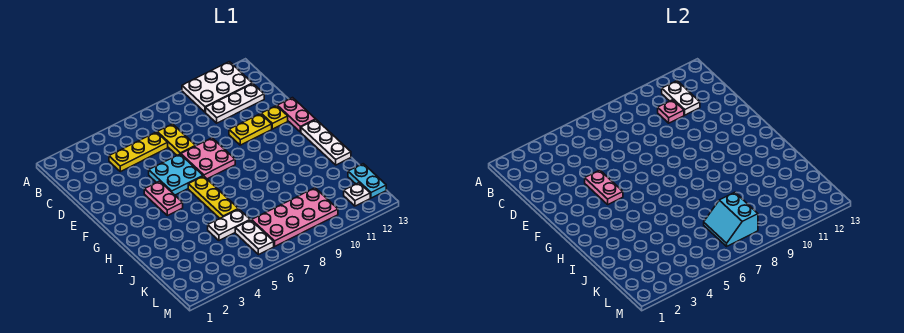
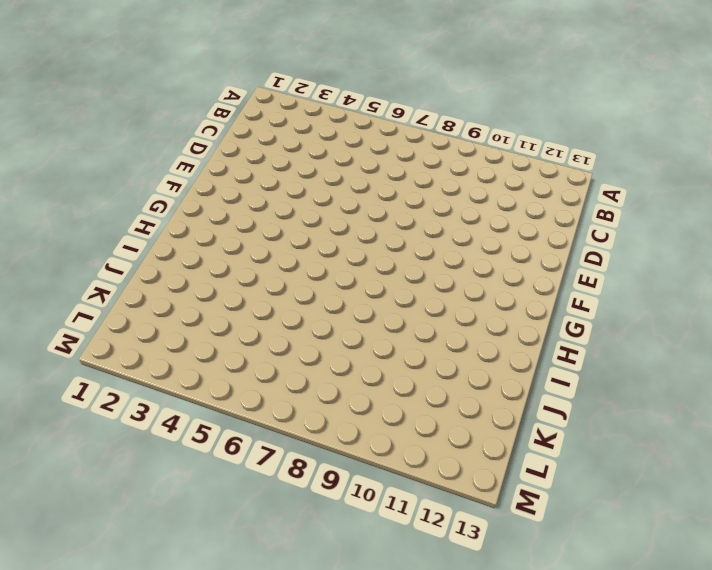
none -> white plate A10:B12 level 1
none -> yellow plate C4:C6 level 1
none -> yellow plate C7:D7 level 1

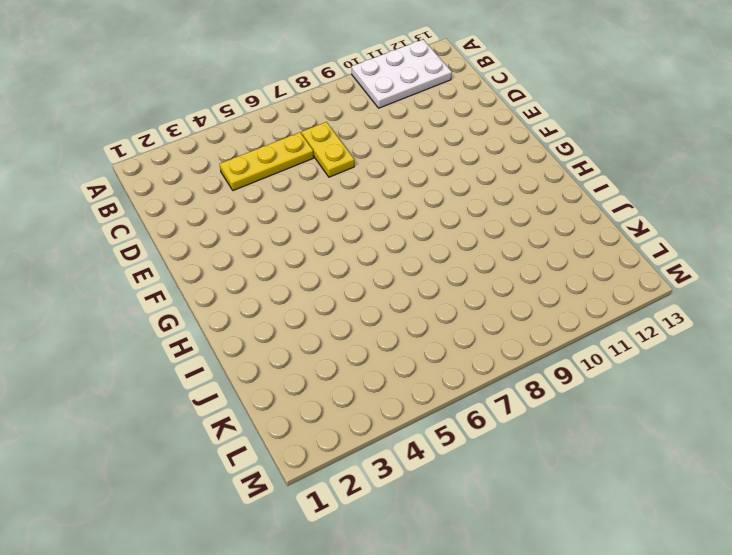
none -> white plate C10:C12 level 1
none -> cyan plate E5:F6 level 1
none -> pink plate E7:F8 level 1

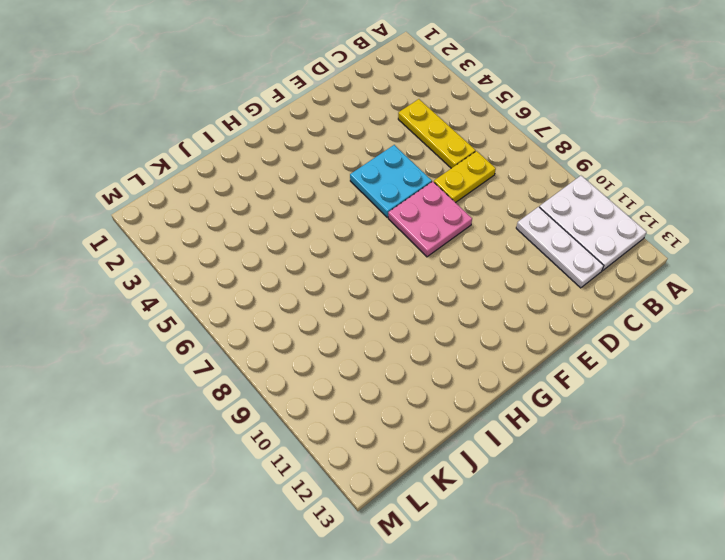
none -> yellow plate E10:E11 level 1
none -> yellow plate E12 level 1
none -> pink plate E13:F13 level 1

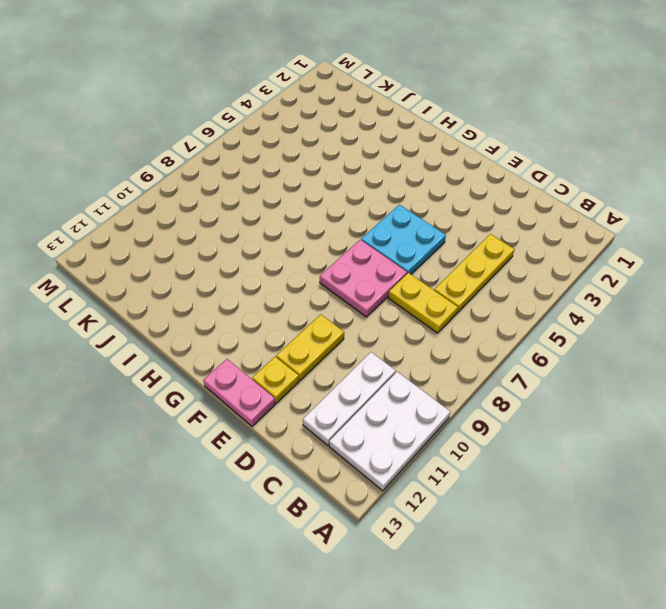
none -> pink plate F4:G4 level 1
none -> yellow plate G6:I6 level 1
none -> white plate G13:I13 level 1

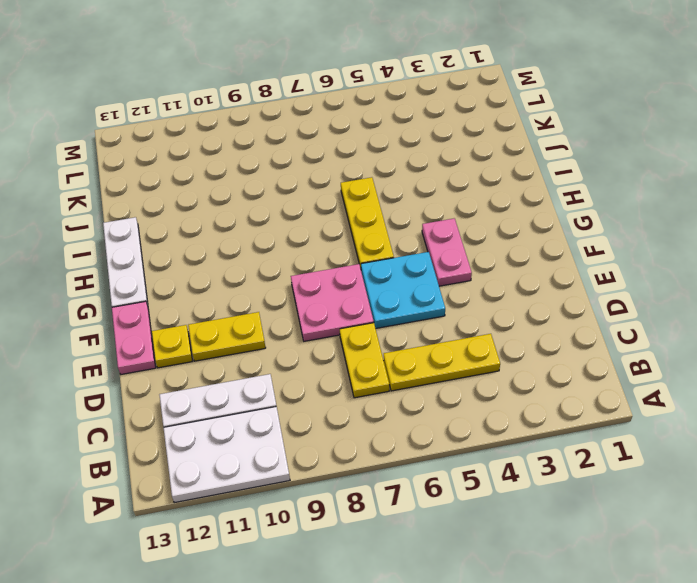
none -> white plate J5:J6 level 1
none -> white plate K6:L6 level 1
none -> pink plate K7:L10 level 1

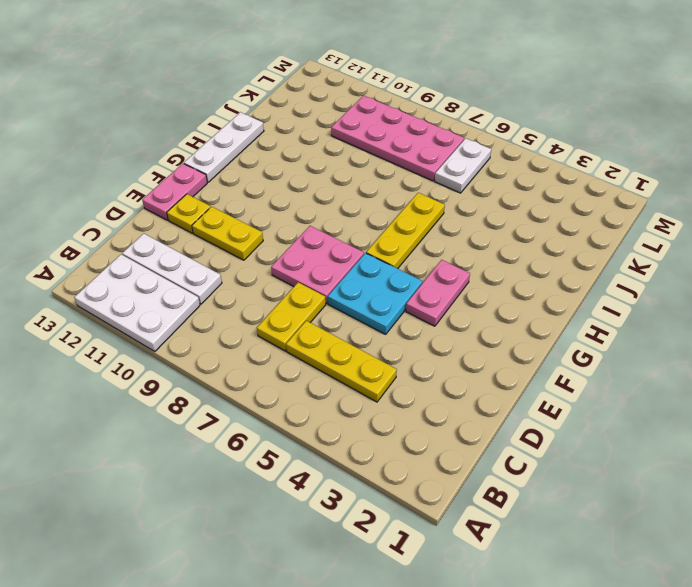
none -> white plate J5:J6 level 1
none -> cyan plate K13:L13 level 1
none -> white plate L12 level 1

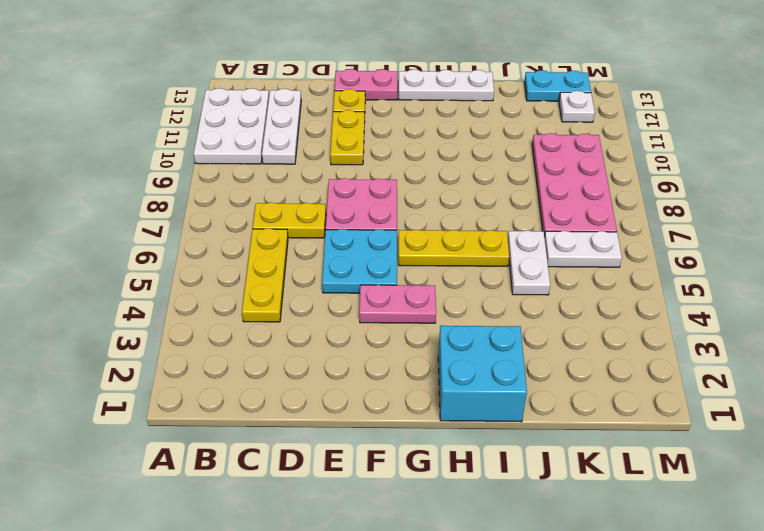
cyan brick H1:I2 level 1 -> none
none -> white plate B11:C11 level 2
none -> pink plate C10 level 2
none -> pink plate E4:F4 level 2

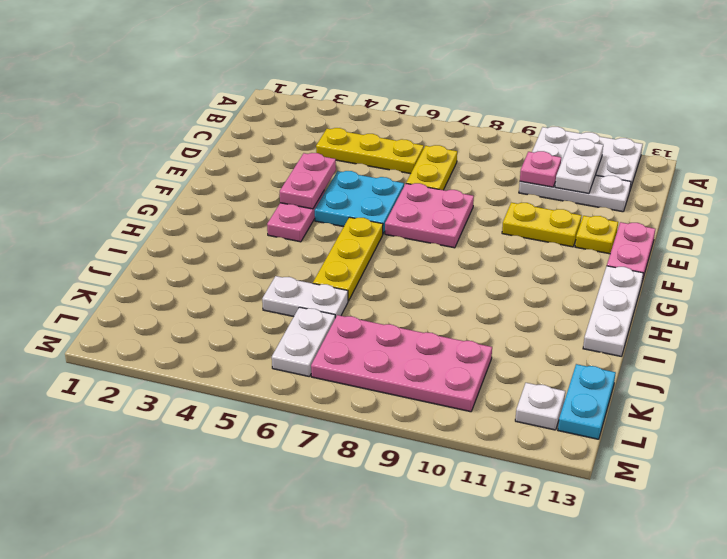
none -> cyan slope K7:L8 level 2 top 8

